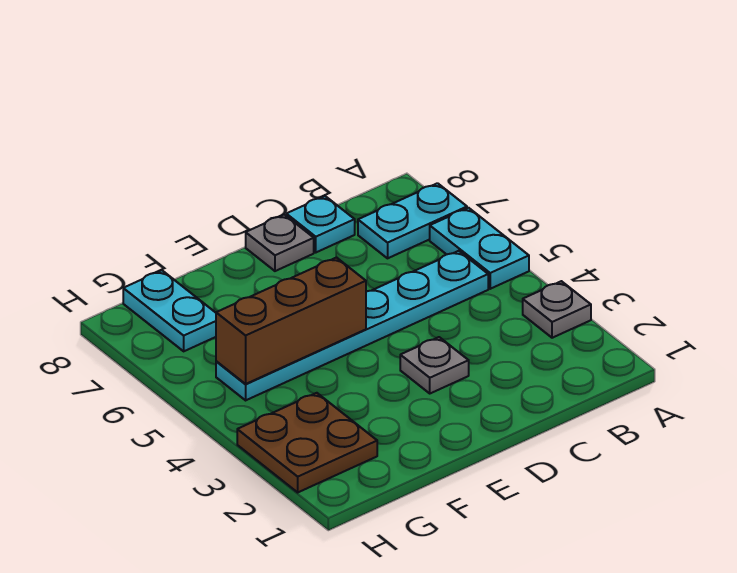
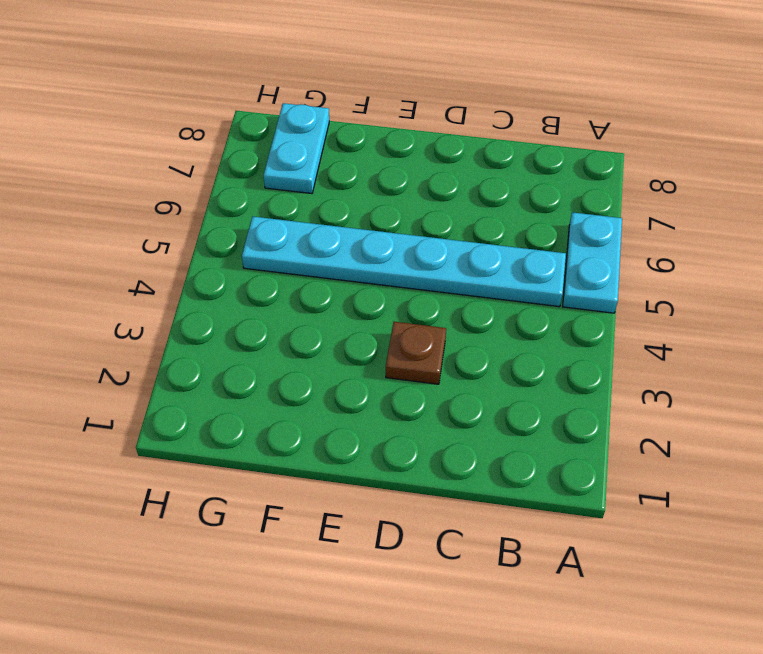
brown plate D3 level 1 -> grey plate D3 level 1
none -> grey plate A3 level 1
none -> cyan plate A7:B7 level 1

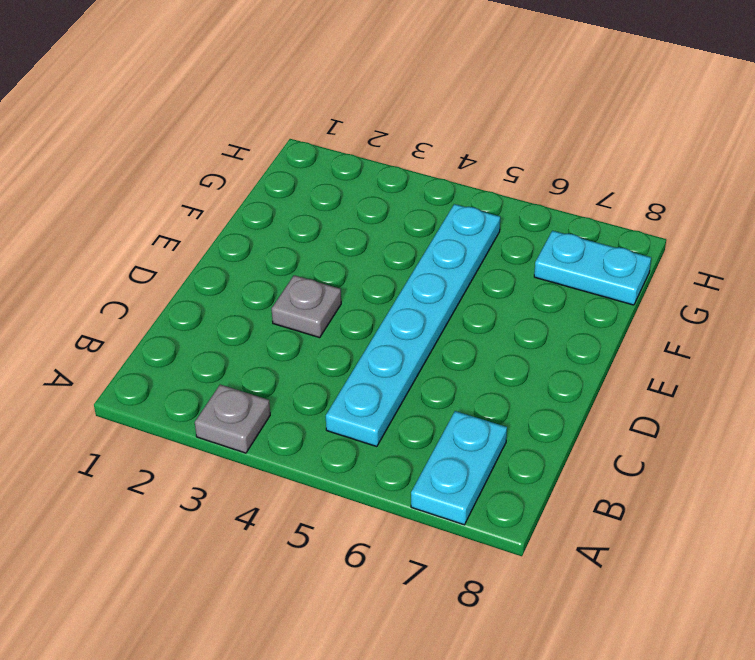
none -> cyan plate A5:A6 level 1
none -> cyan plate C8 level 1

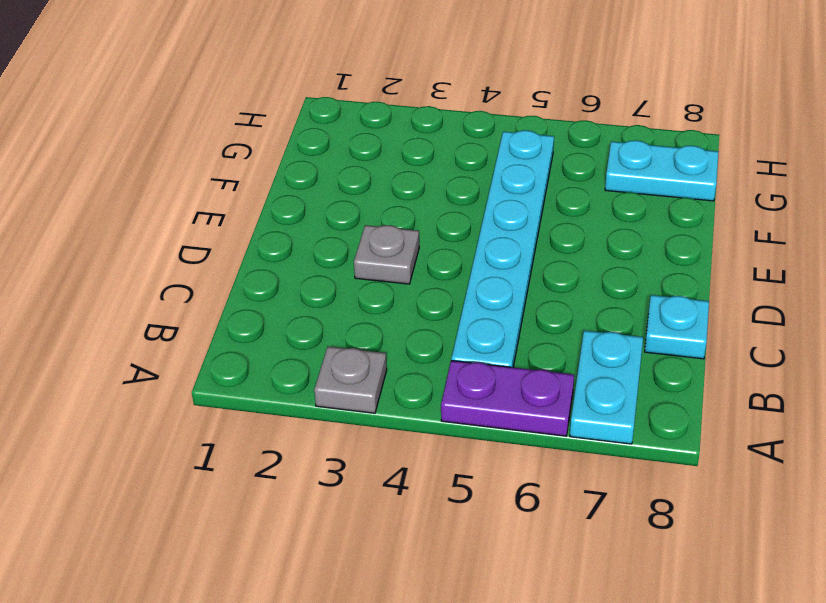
purple plate A5:A6 level 1 -> cyan plate A5:A6 level 1
none -> grey plate D8 level 1
none -> brown plate G2:H3 level 1

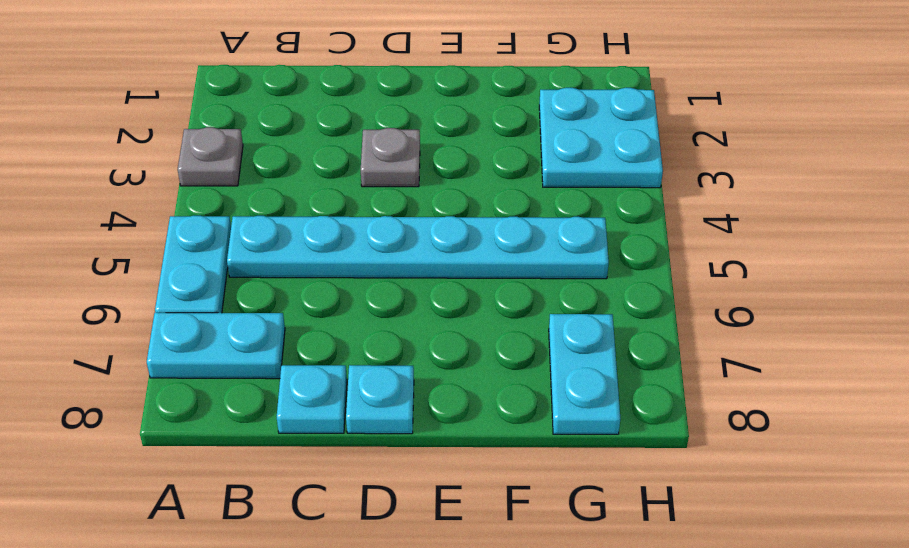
cyan plate D8 level 1 -> grey plate D8 level 1
cyan plate G2:H3 level 1 -> brown plate G2:H3 level 1
none -> brown brick E5:G5 level 2

